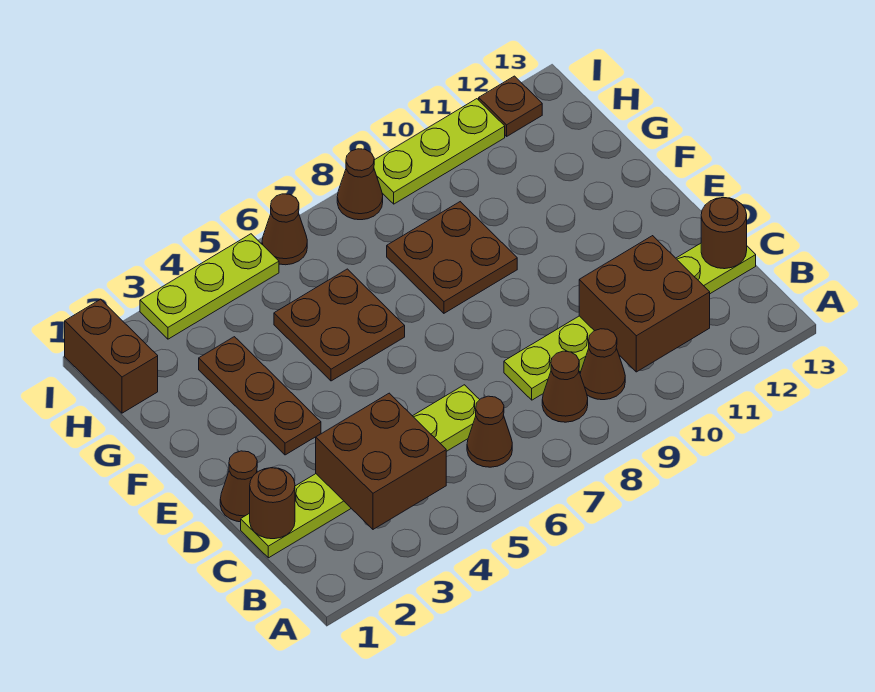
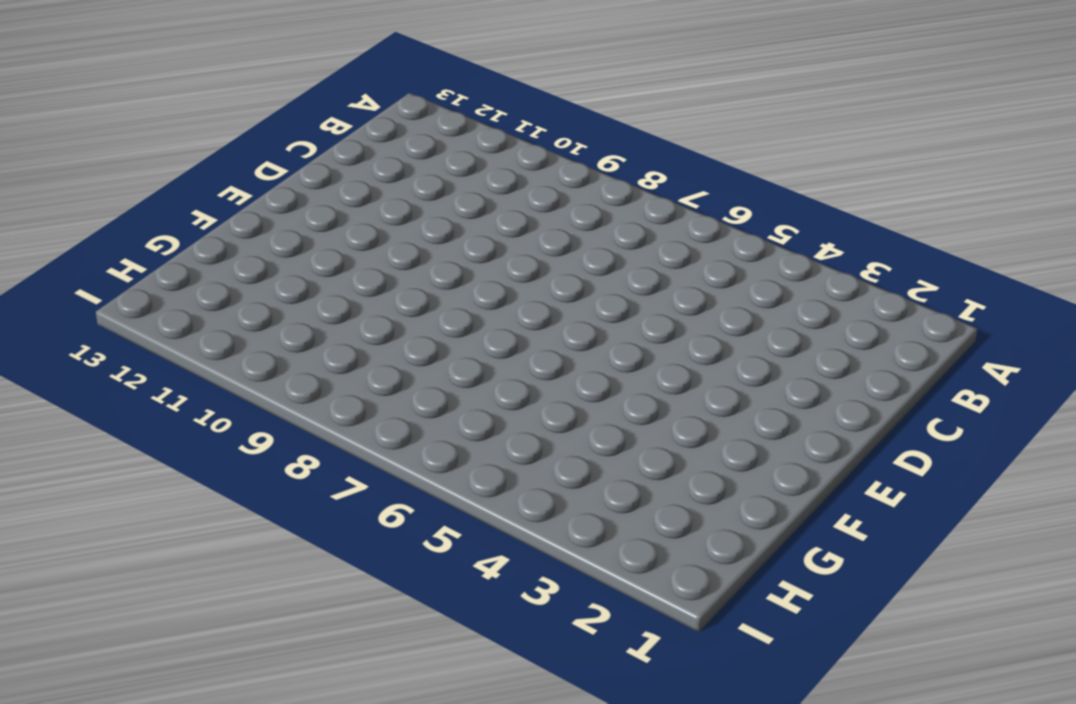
none -> brown cone B6 level 1
none -> brown cone B8 level 1
none -> brown cone B9 level 1

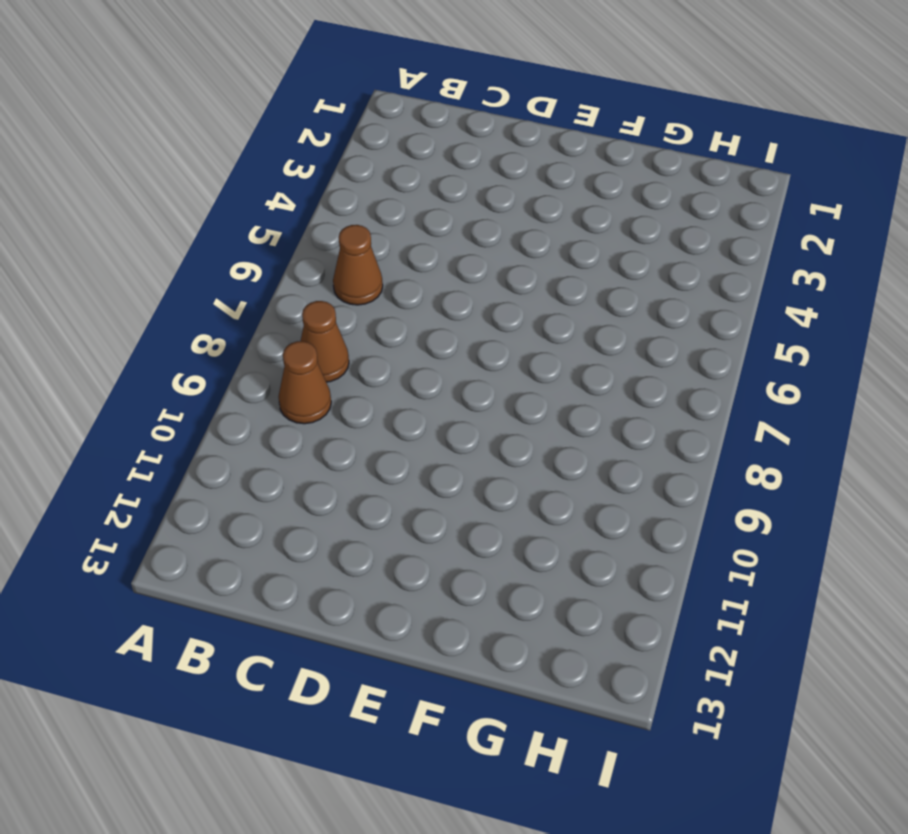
none -> lime plate C1:C6 level 1
none -> lime plate C8:C13 level 1
none -> brown cone D1 level 1

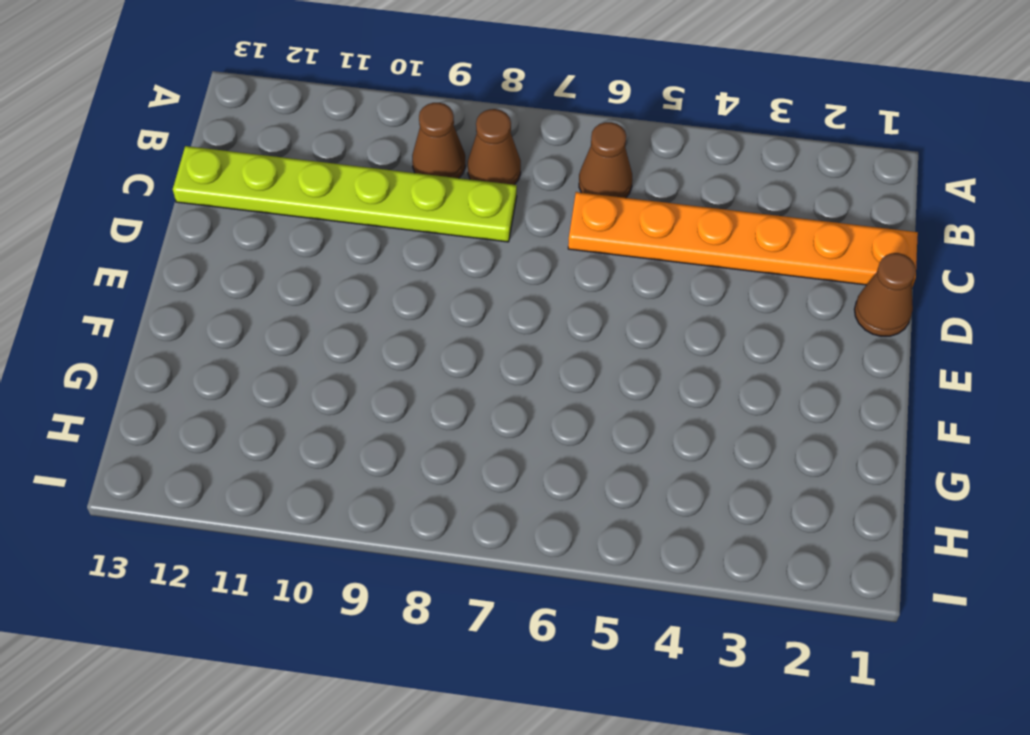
orange plate C1:C6 level 1 -> lime plate C1:C6 level 1
none -> brown plate E3:G3 level 1
none -> brown plate F5:G6 level 1
none -> brown plate F8:G9 level 1

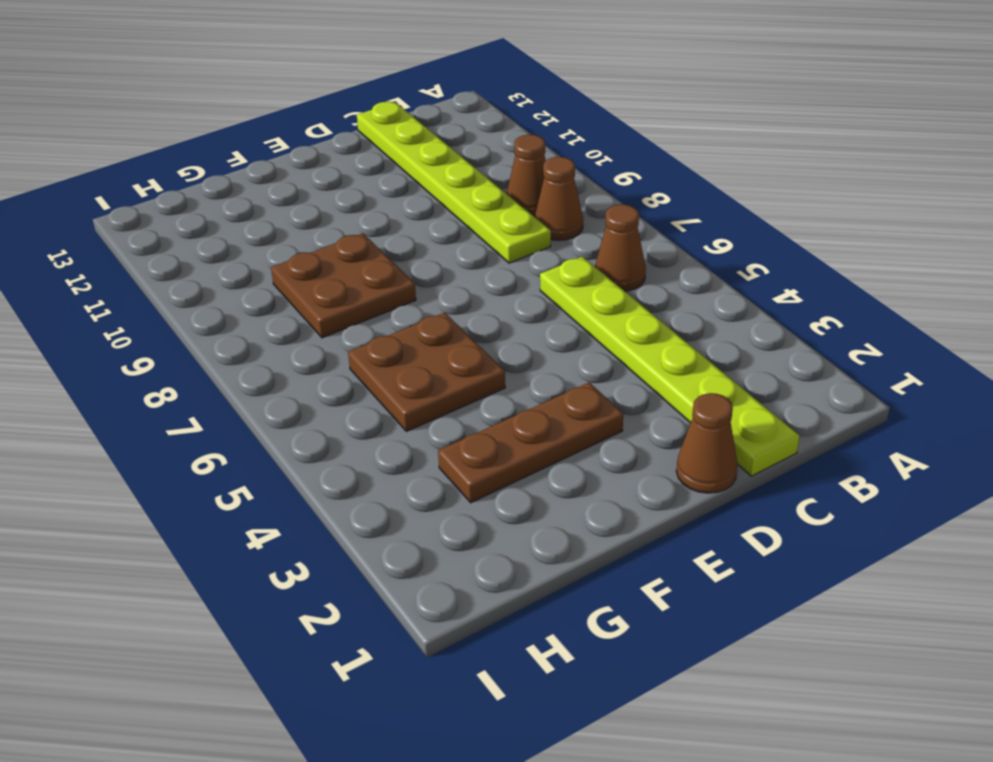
none -> brown brick H1:I1 level 1
none -> lime plate I3:I5 level 1
none -> brown cone I6 level 1

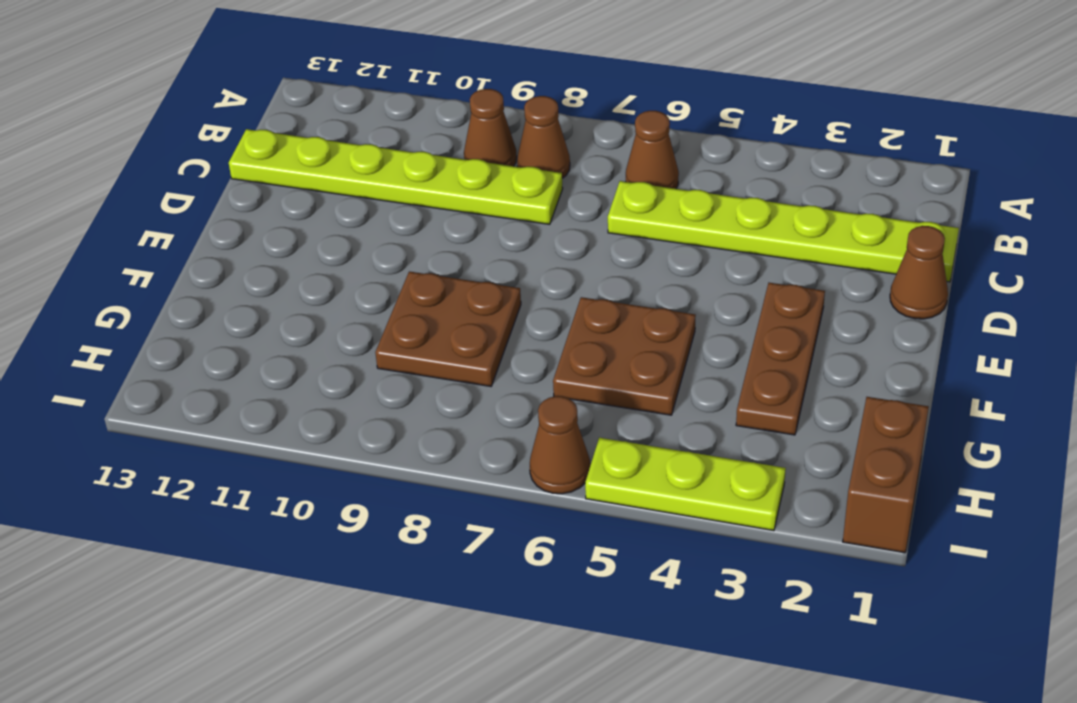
none -> brown cone I8 level 1
none -> lime plate I9:I11 level 1
none -> brown plate I12 level 1

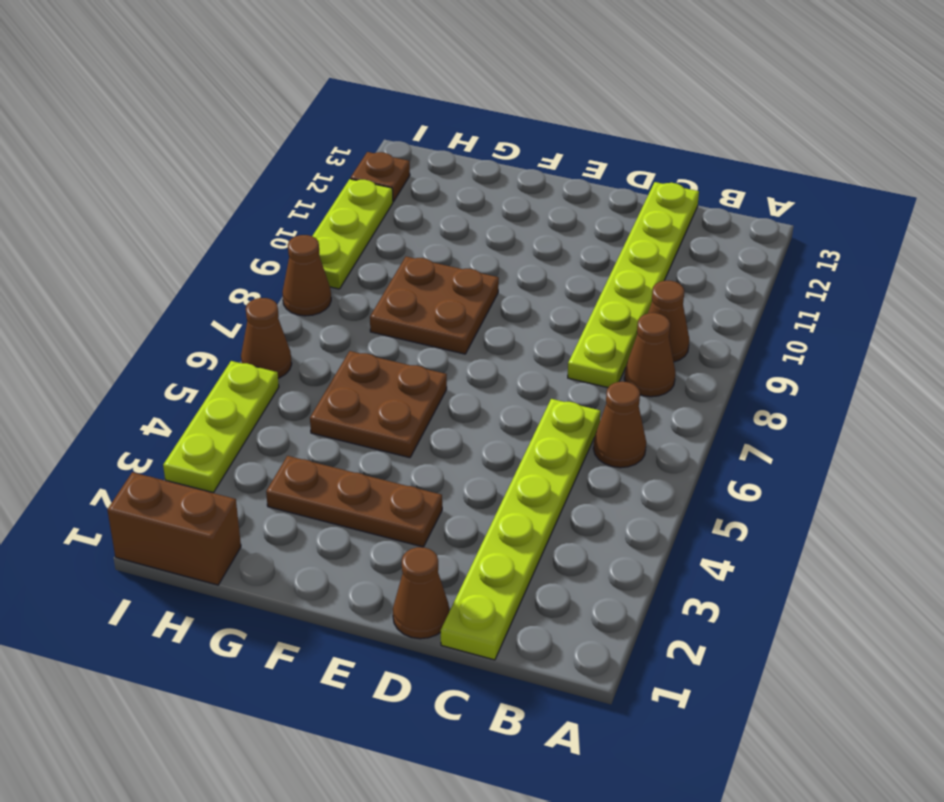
none -> brown brick B3:C4 level 2
none -> brown brick B10:C11 level 2
none -> brown round brick C1 level 2

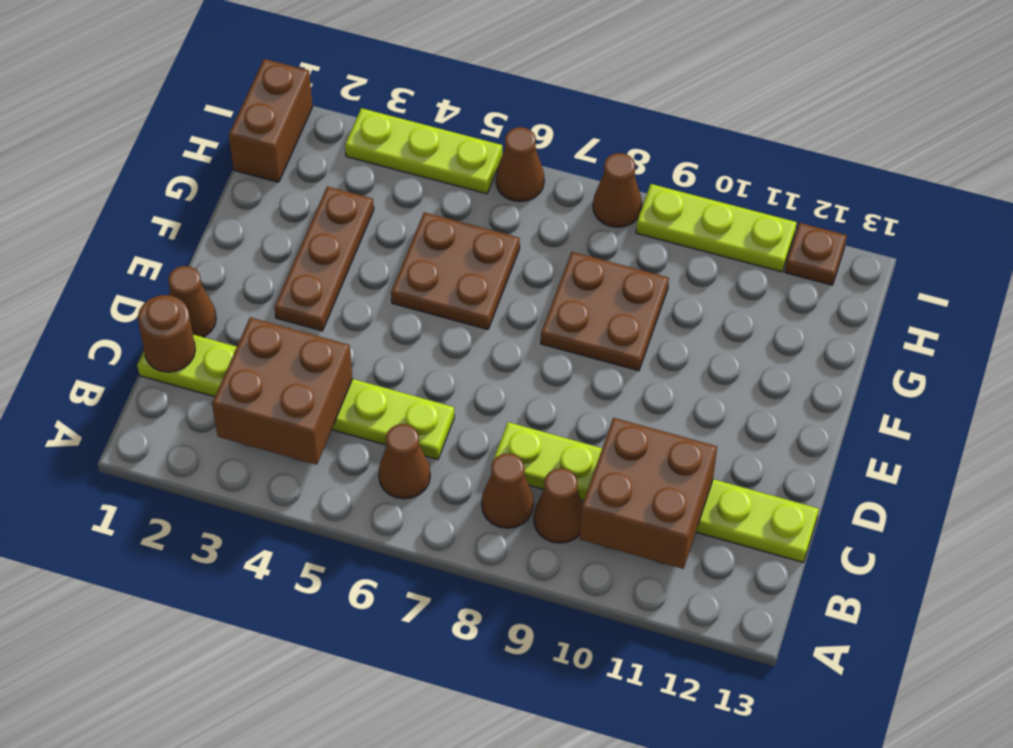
none -> brown round brick C13 level 2

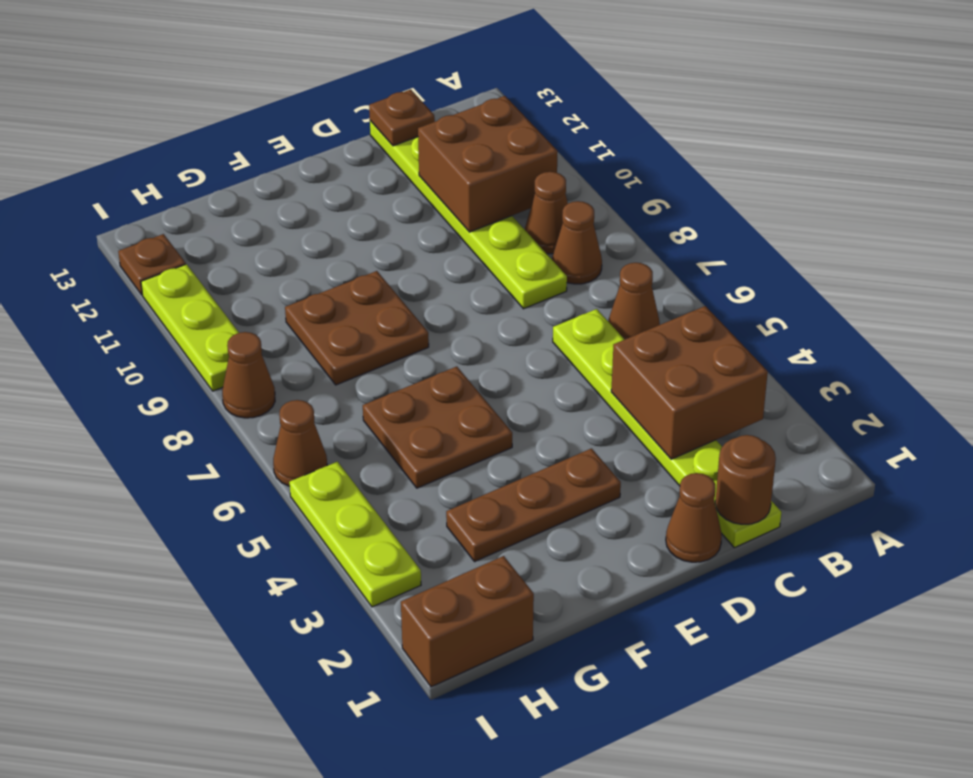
brown plate C13 level 2 -> brown round brick C13 level 2

